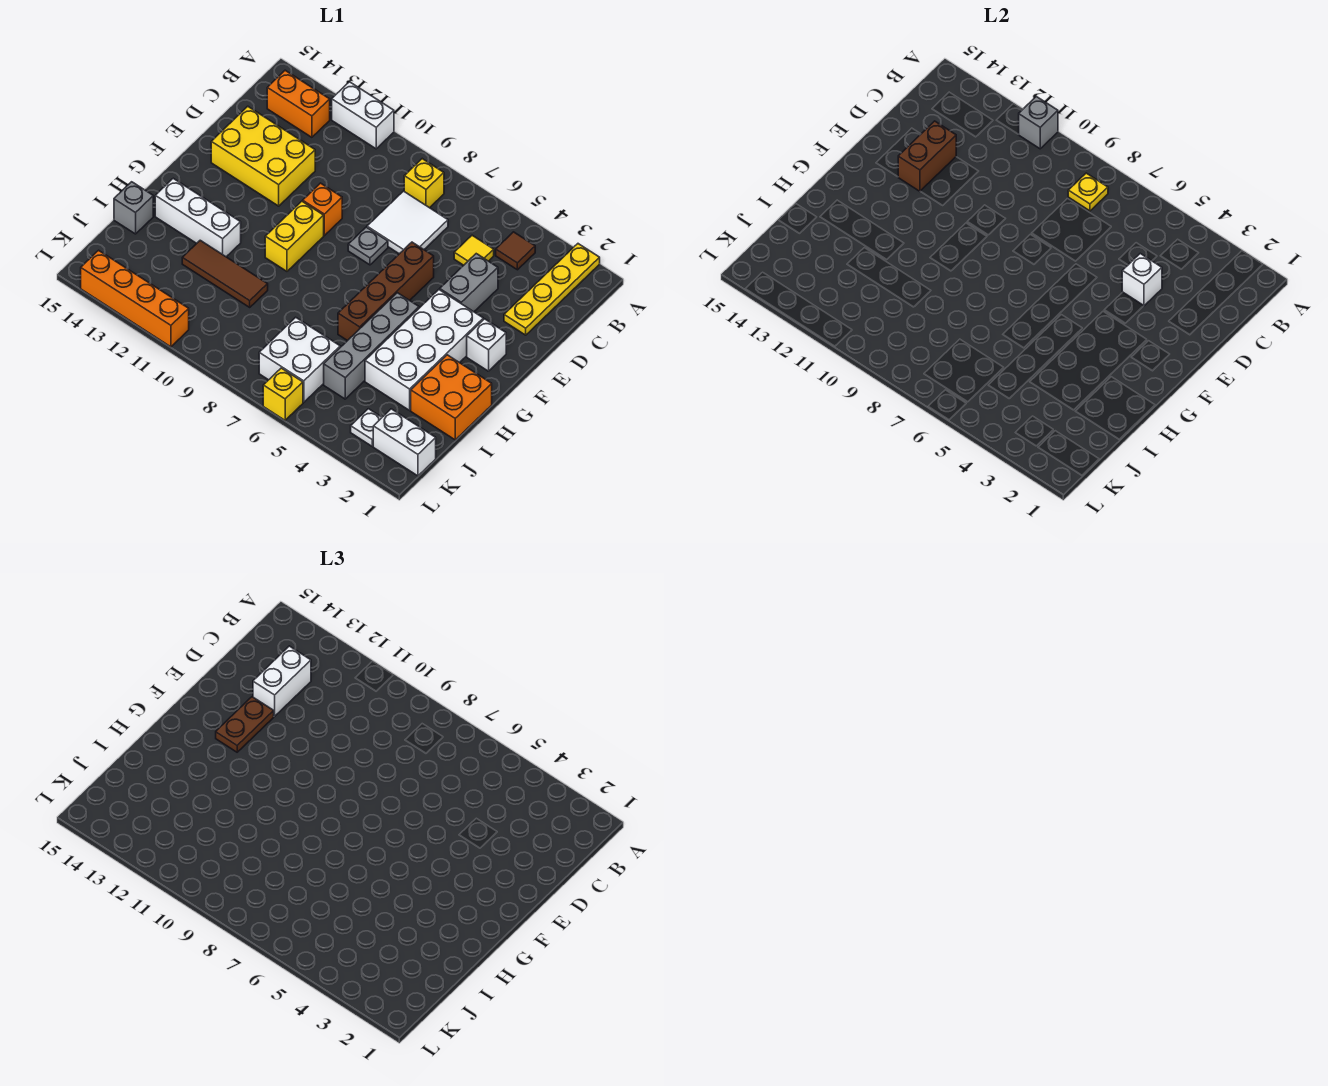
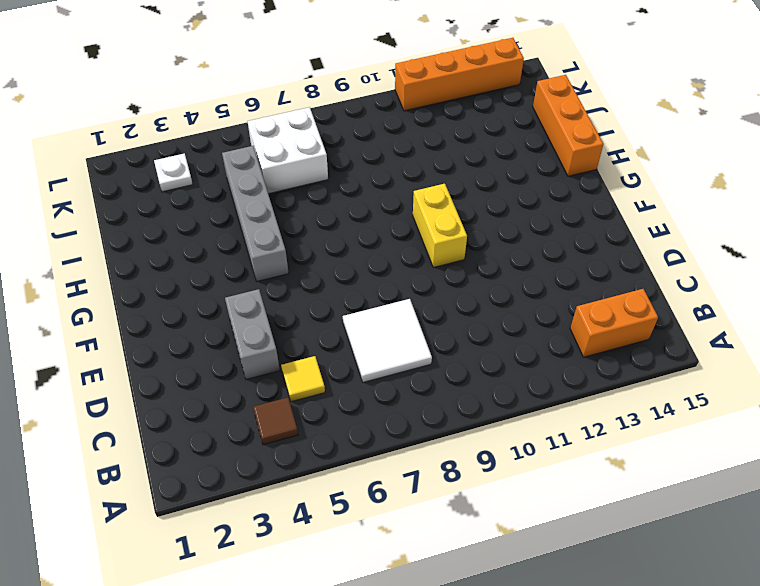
orange brick H15:J15 level 1 -> grey brick I15 level 1
none -> yellow plate A2:D2 level 1
none -> white brick A11:A12 level 1
none -> yellow brick B8 level 1
none -> yellow brick D12:E14 level 1

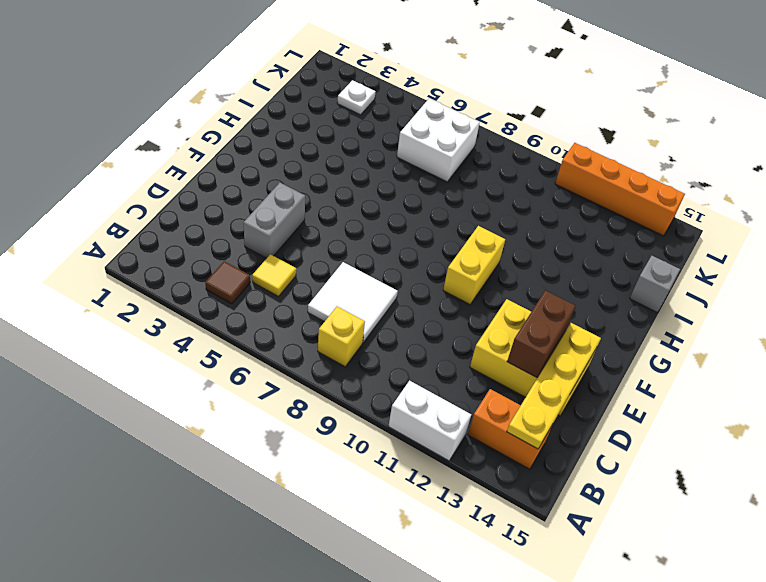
yellow plate B14:E14 level 2 -> yellow plate A2:D2 level 1
none -> brown brick E6:H6 level 1
none -> grey plate E8 level 1
none -> orange brick E10 level 1
none -> white brick F2 level 1

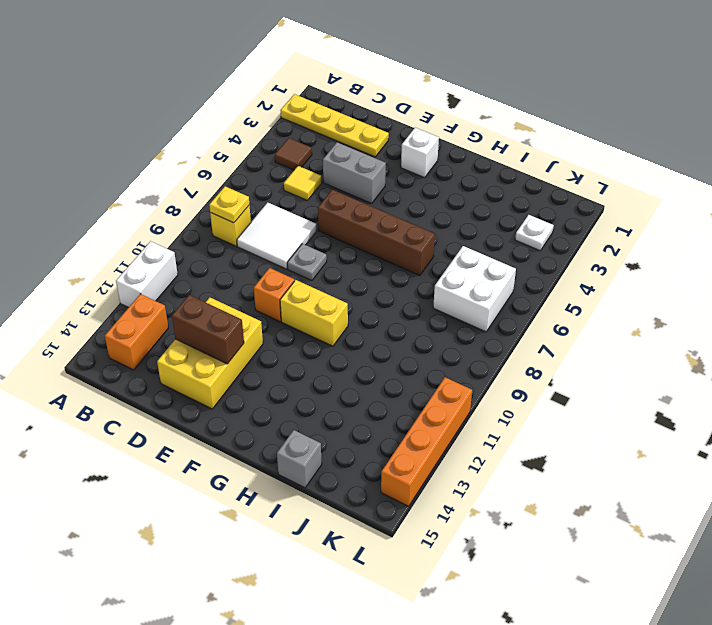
none -> white brick F3:I4 level 1
none -> grey brick G5:J5 level 1
none -> orange brick H1:I2 level 1
none -> white brick H12:H14 level 1

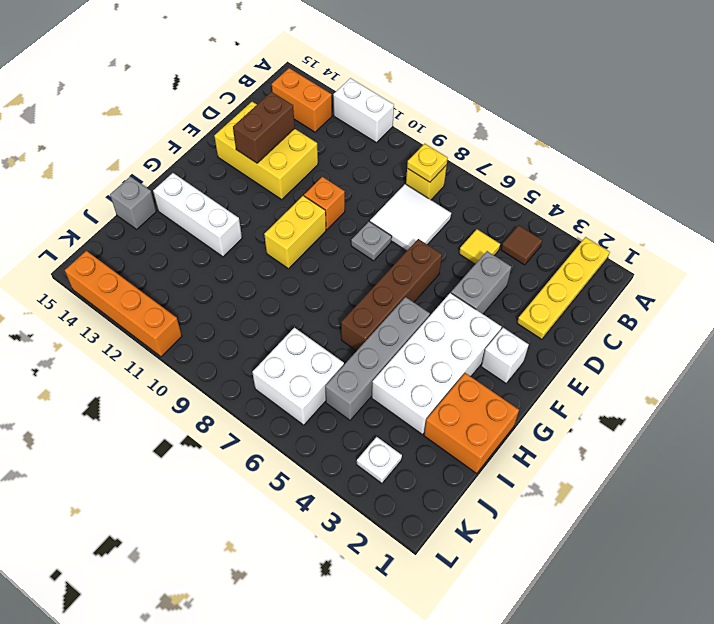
none -> brown tile I10:I12 level 1
none -> white brick K1:K2 level 1
none -> yellow brick L6 level 1
none -> grey brick A11 level 2

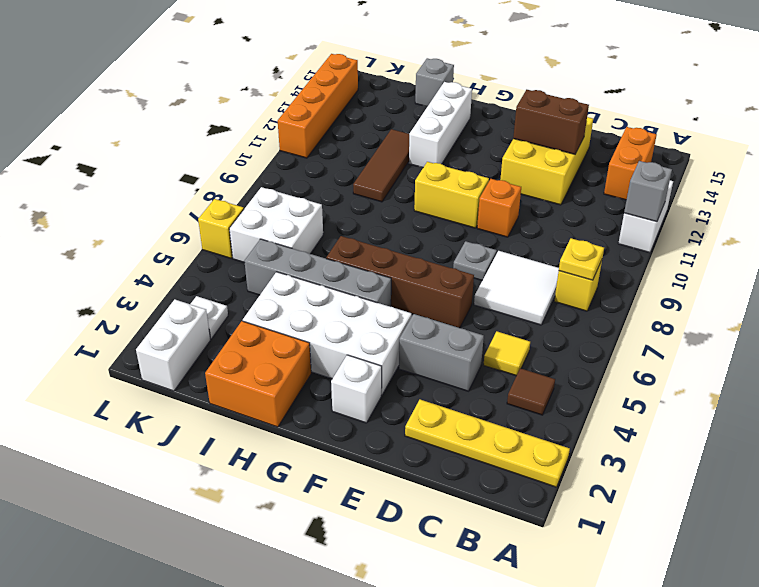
none -> white brick D4 level 2
none -> white brick C13:D13 level 3
none -> brown plate E13:F13 level 3

